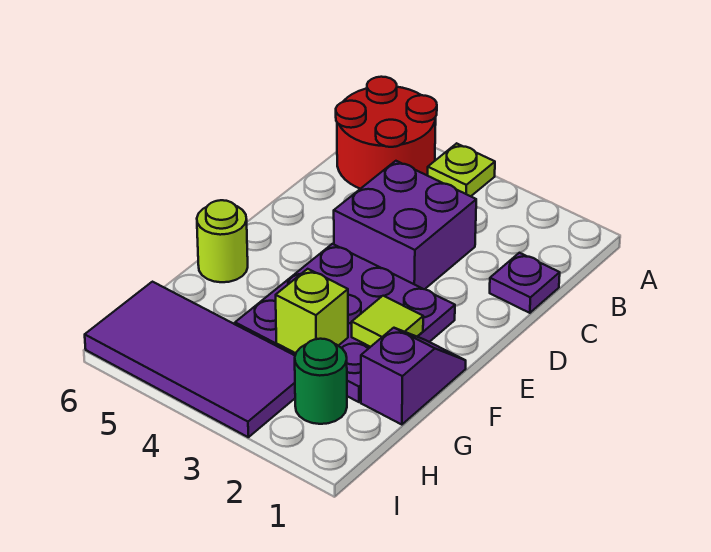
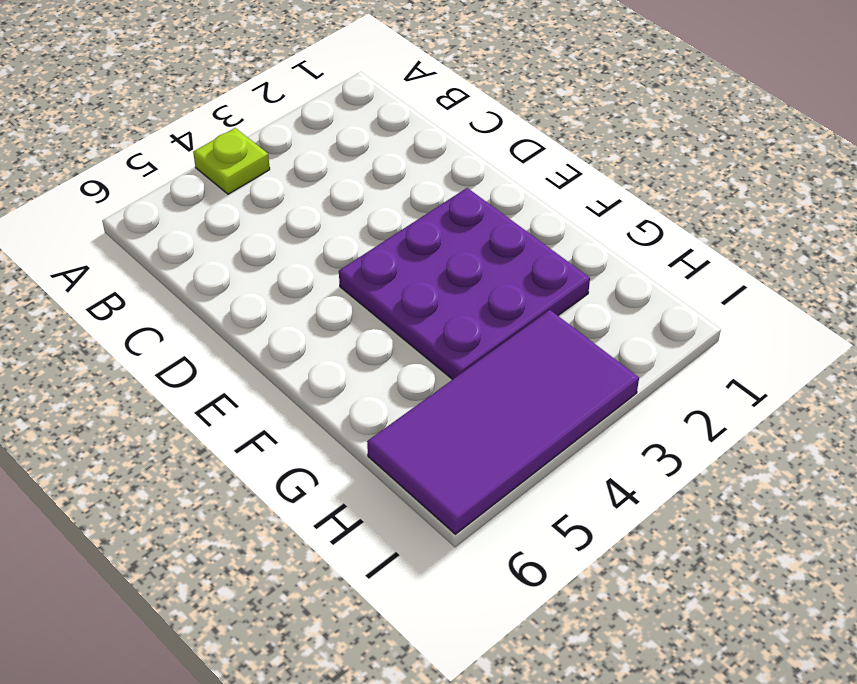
none -> red round brick A5:B6 level 1
none -> purple plate C1 level 1

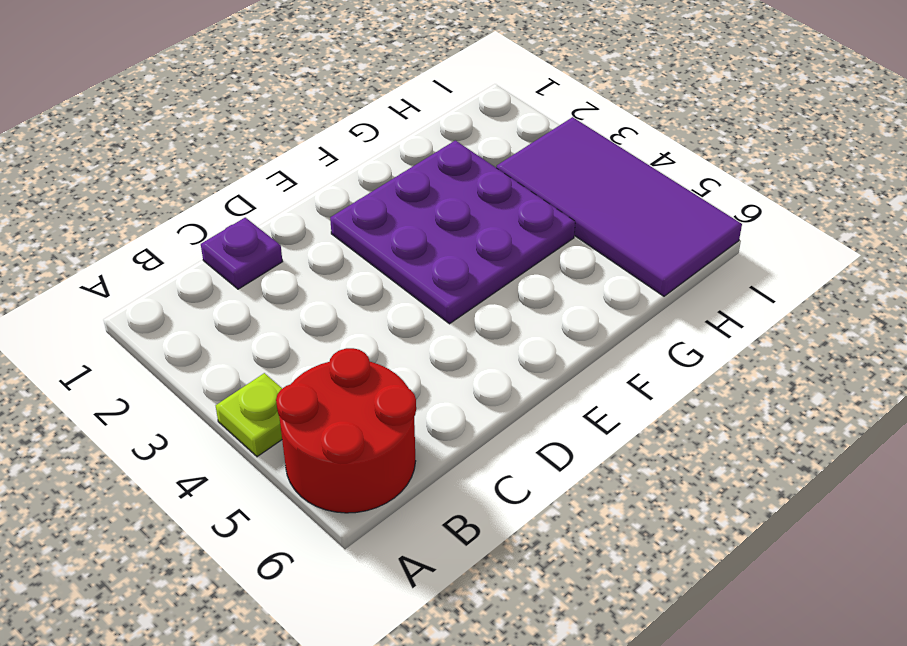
none -> purple brick C3:D4 level 1
none -> purple slope F1:G1 level 1 top G

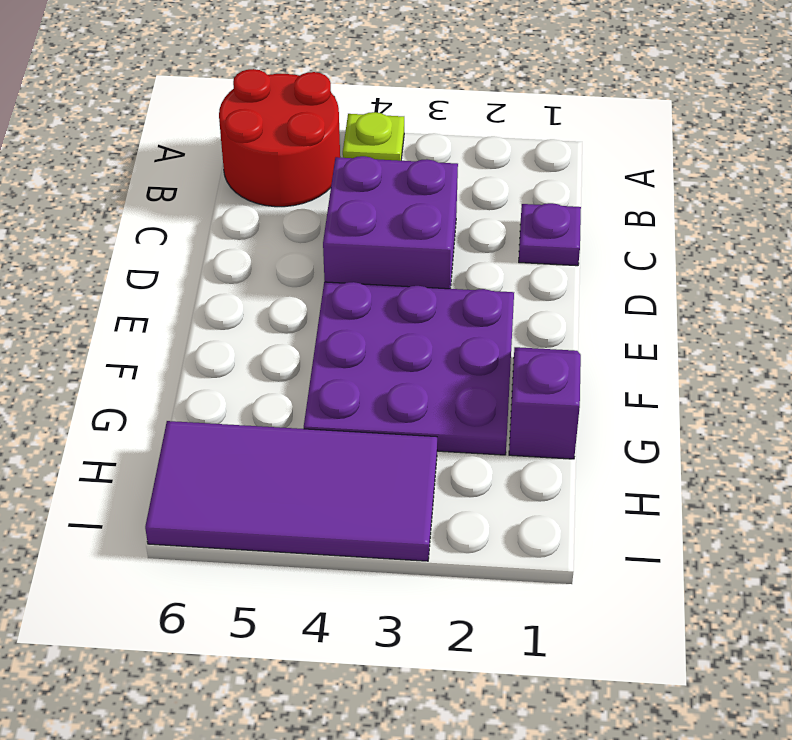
none -> lime round brick F6 level 1
none -> green round brick H2 level 1

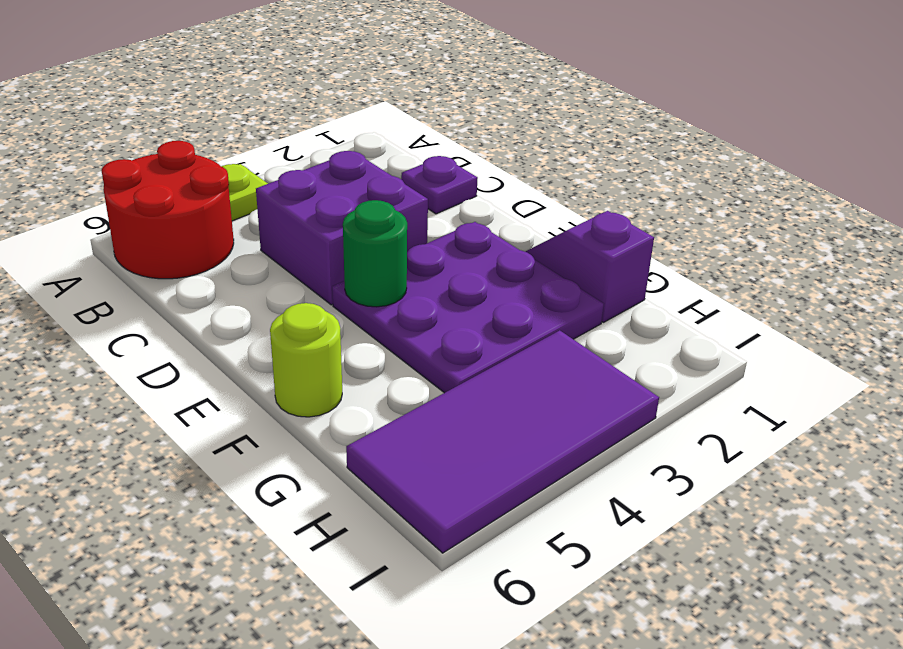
green round brick E4 level 2 -> green round brick H2 level 1
none -> lime tile F2 level 2
none -> lime brick G3 level 2

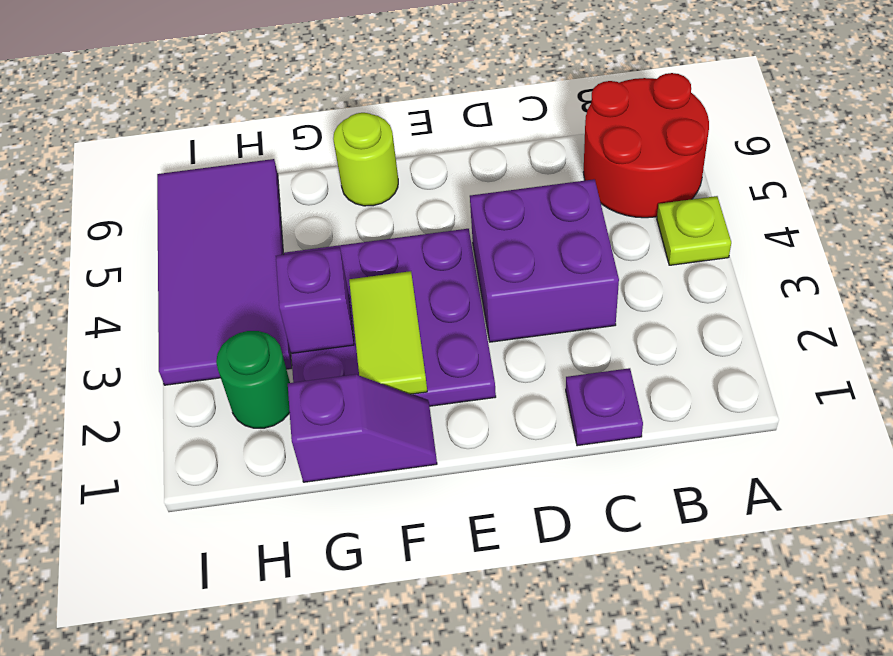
lime tile F2:F3 level 2 -> lime tile F2 level 2
purple brick G3 level 2 -> lime brick G3 level 2

